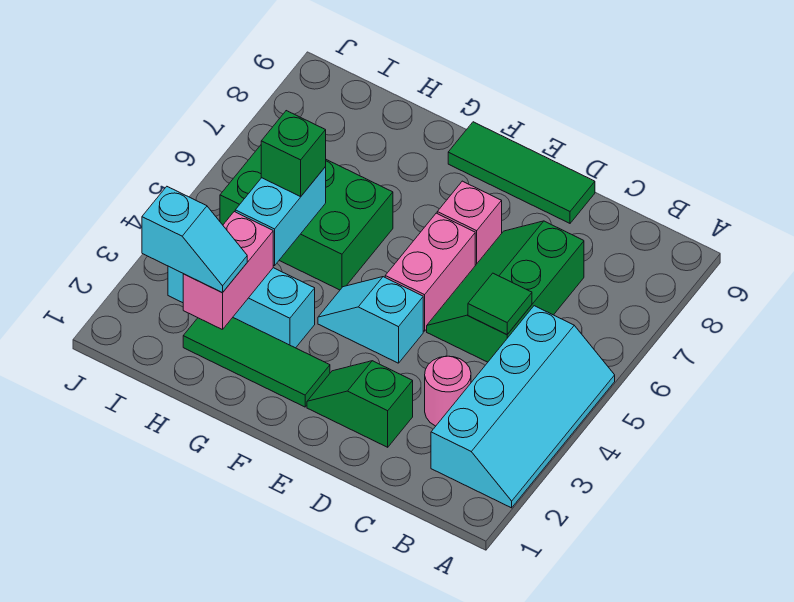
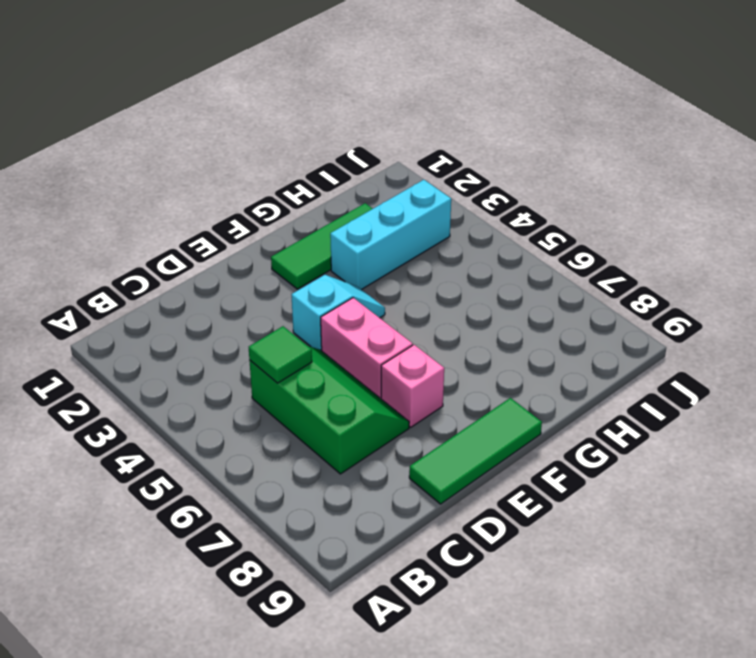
none -> cyan slope A2:B5 level 1 top B
none -> pink round brick C3 level 1
none -> green slope D2:E2 level 1 top D

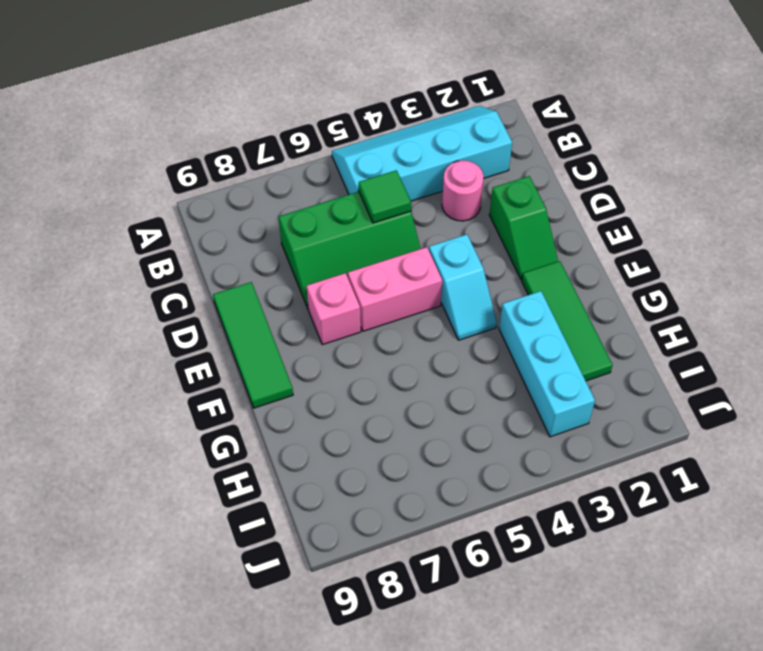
none -> green brick G5:I6 level 1
none -> pink brick H2:H3 level 2
none -> cyan brick H4:H5 level 2

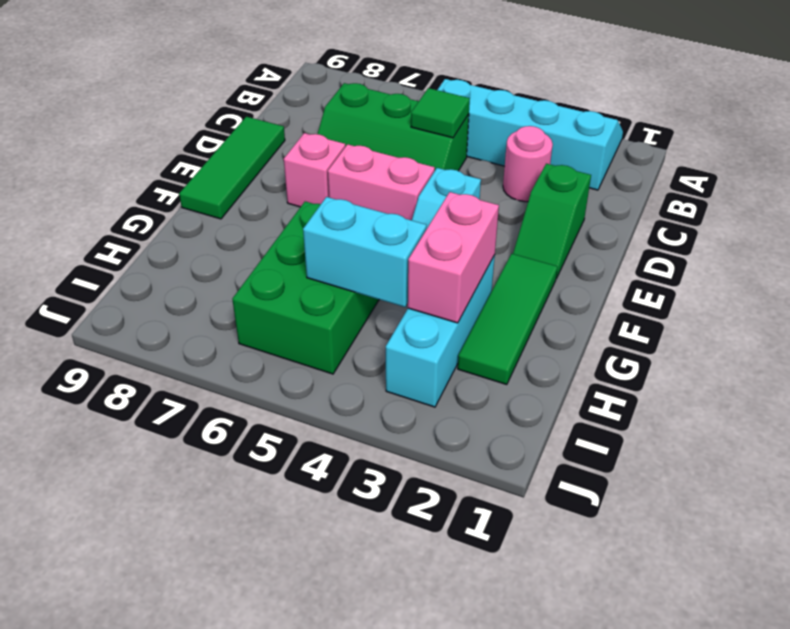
pink brick G3:H3 level 2 -> pink brick H2:H3 level 2
none -> cyan slope H2:I2 level 3 top I
none -> green brick H5 level 3

